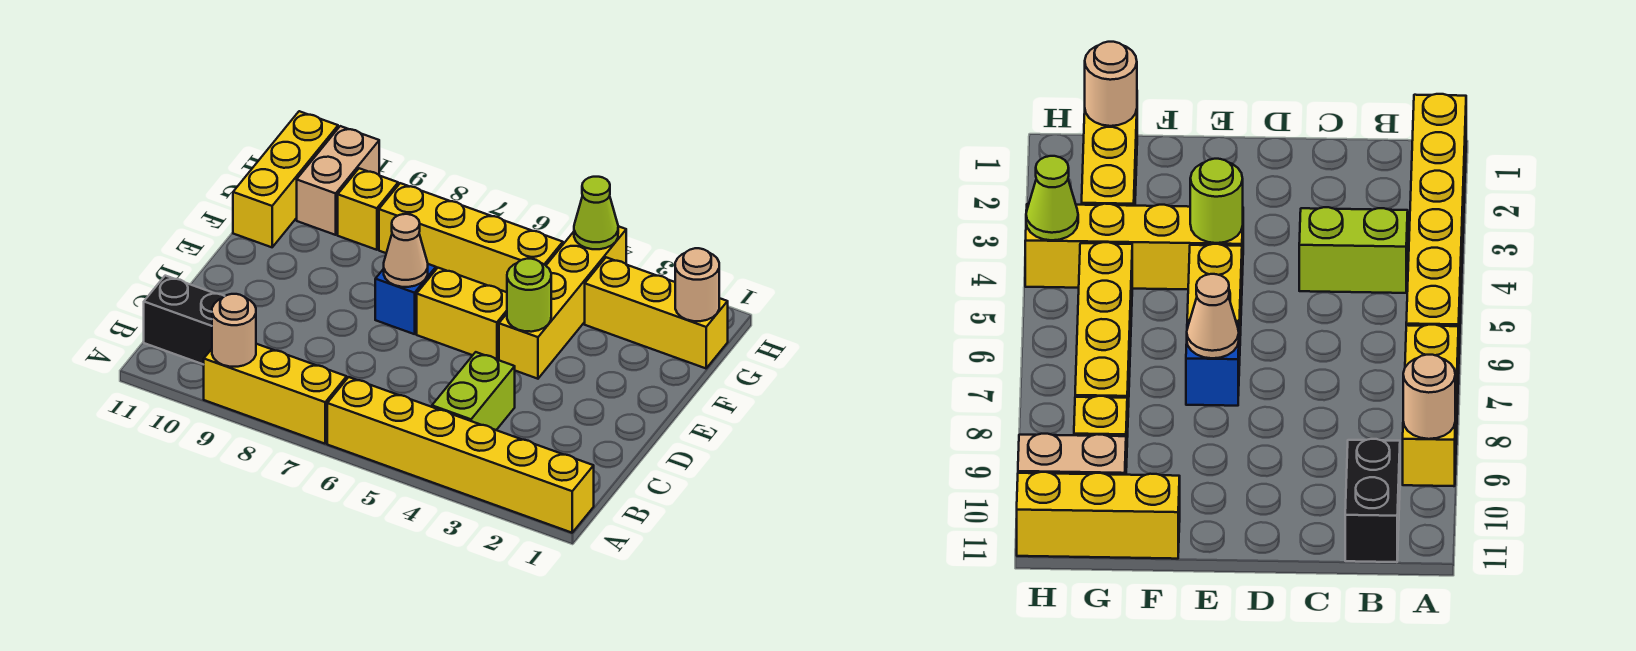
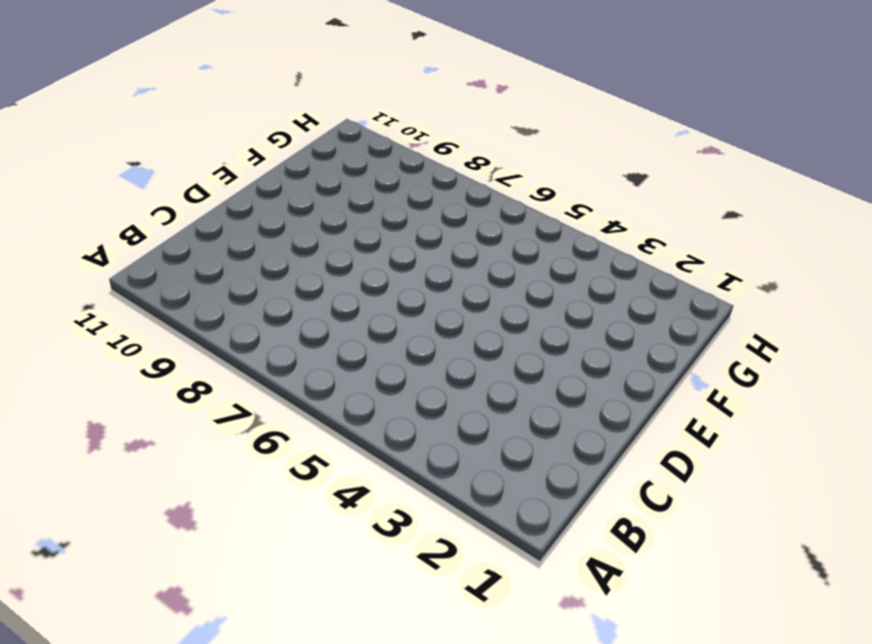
none -> yellow brick A1:A6 level 1
none -> yellow brick A7:A9 level 1
none -> lime brick B4:C4 level 1

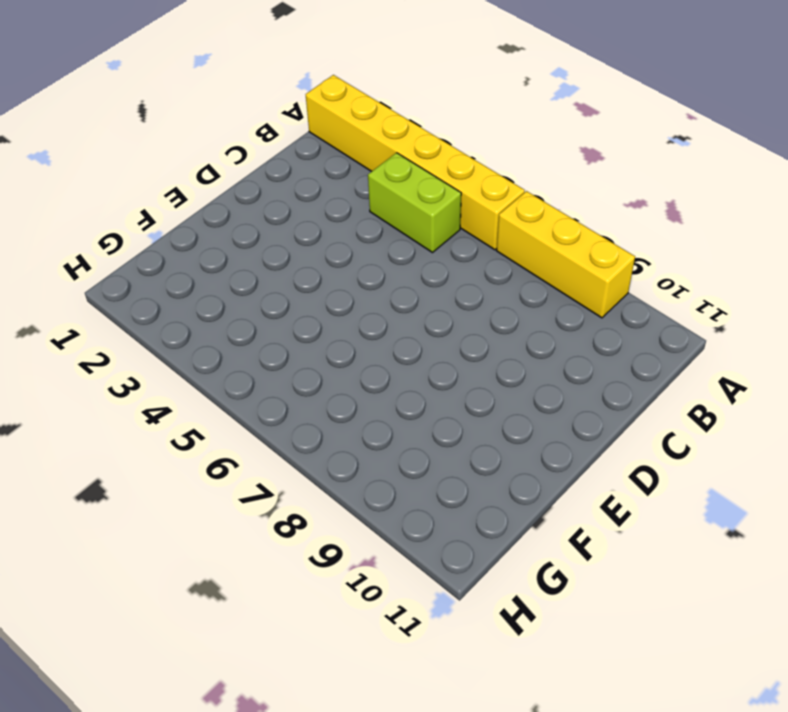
lime brick B4:B5 level 1 -> lime brick B4:C4 level 1
none -> black brick B10:B11 level 1
none -> yellow brick E4:H4 level 1
none -> yellow brick E5:E6 level 1

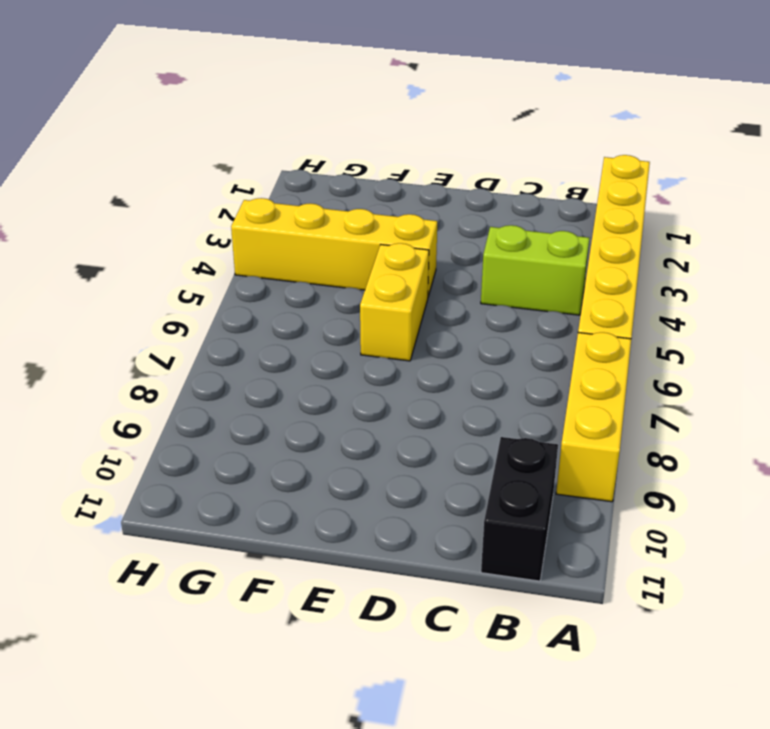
none -> blue brick E7 level 1
none -> yellow brick F11:H11 level 1
none -> yellow brick G1:G3 level 1

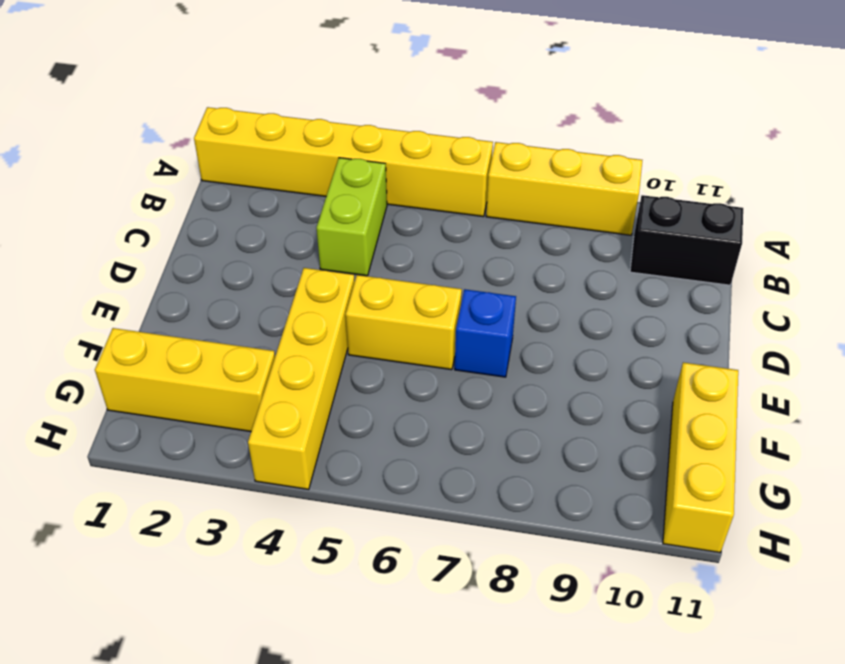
none -> yellow brick G5:G8 level 1
none -> yellow brick G9 level 1
none -> tan brick G10:H10 level 1

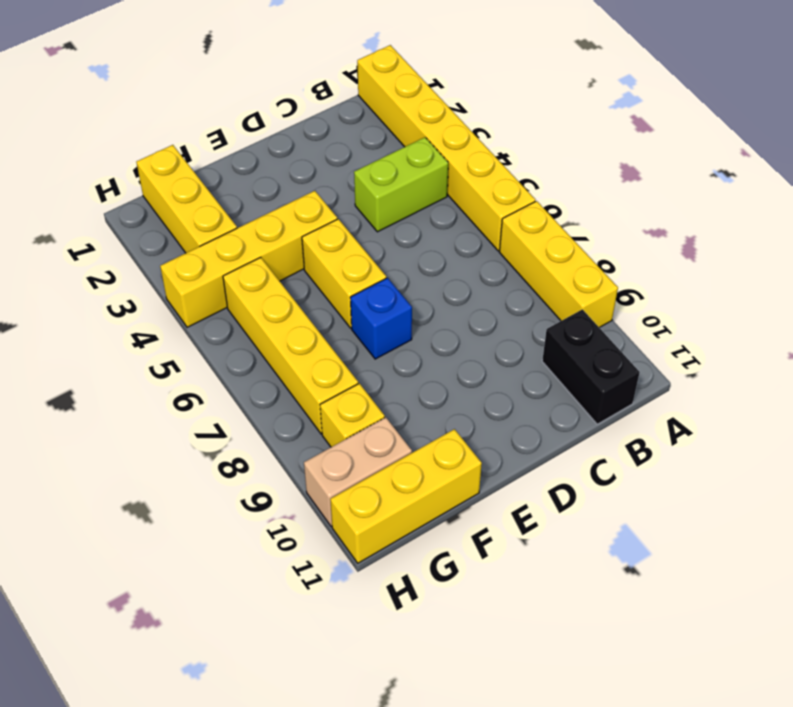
none -> tan round brick A9 level 2
none -> lime round brick E4 level 2
none -> tan cone E7 level 2

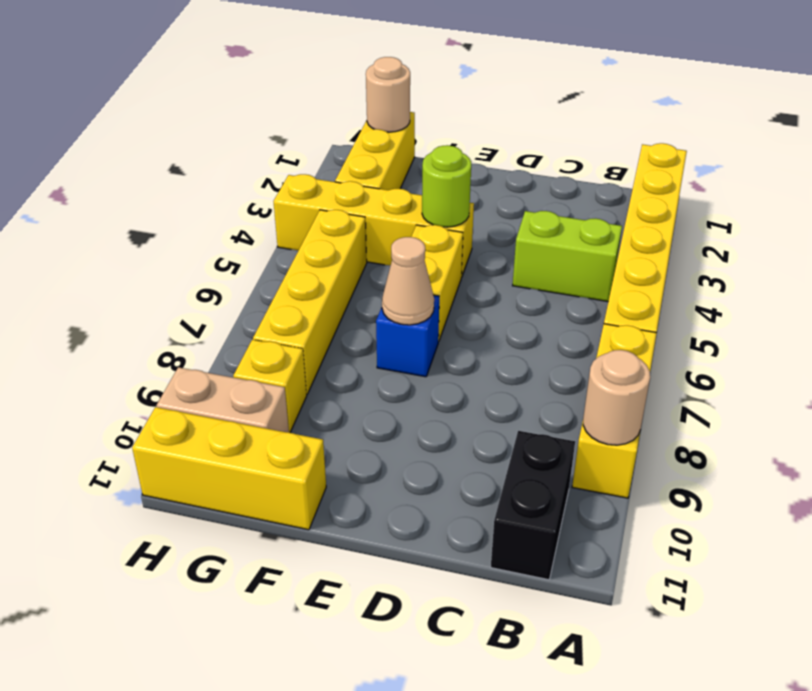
none -> lime cone H4 level 2

